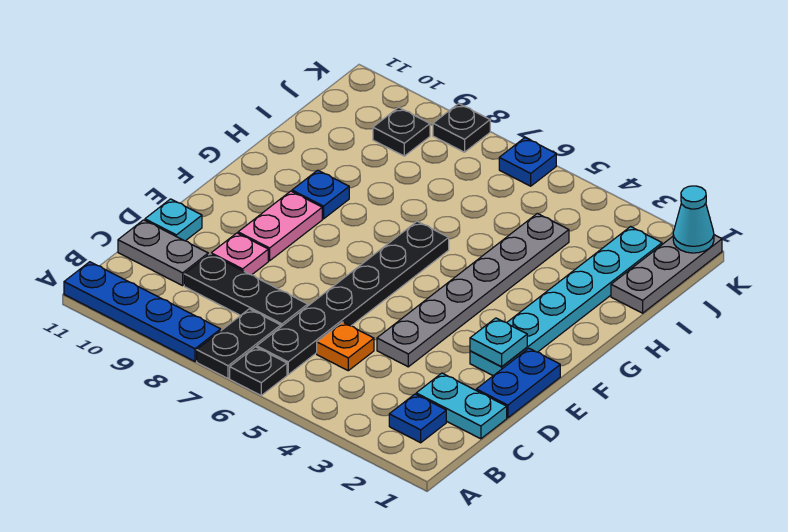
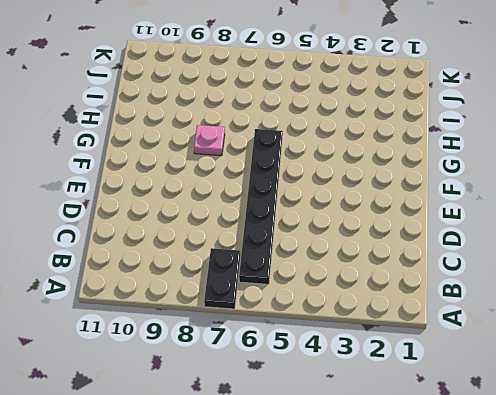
pink plate G8 level 1 -> pink plate D9 level 1
none -> black plate A6 level 1
none -> blue plate A8:A11 level 1
none -> blue plate B2 level 1

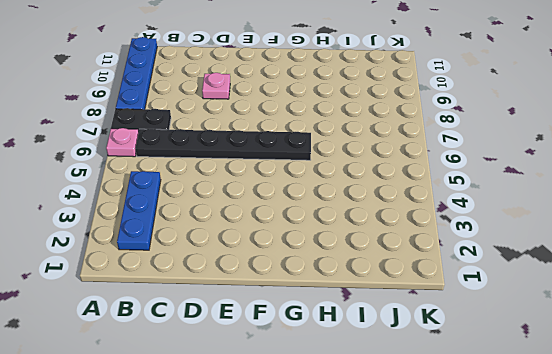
pink plate A6 level 1 -> black plate A6 level 1
blue plate B2:B4 level 1 -> blue plate B2 level 1
none -> cyan plate C1:C2 level 1
none -> orange plate C5 level 1
none -> black plate C7:C9 level 1

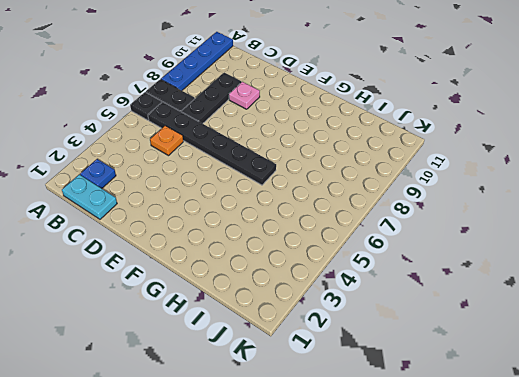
cyan plate B1:C1 level 1 -> cyan plate C1:C2 level 1
none -> grey plate C10:C11 level 1
none -> blue plate D1:E1 level 1
none -> grey plate D4:I4 level 1

